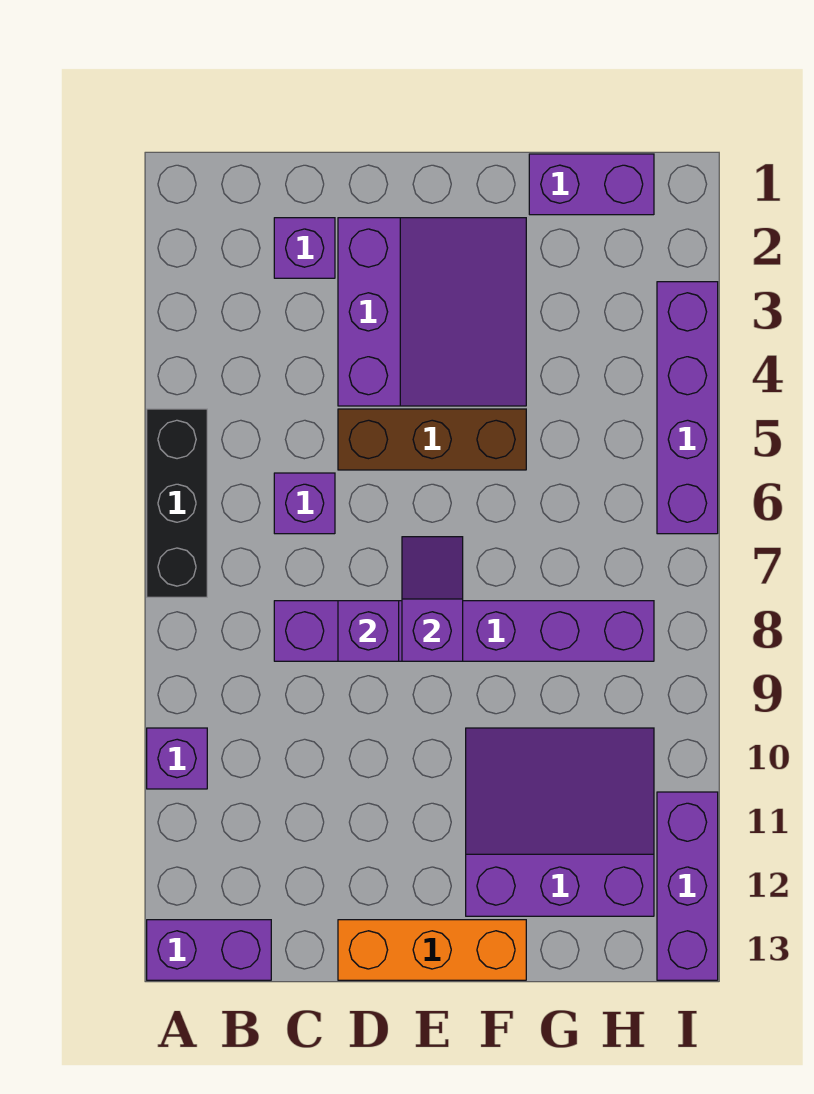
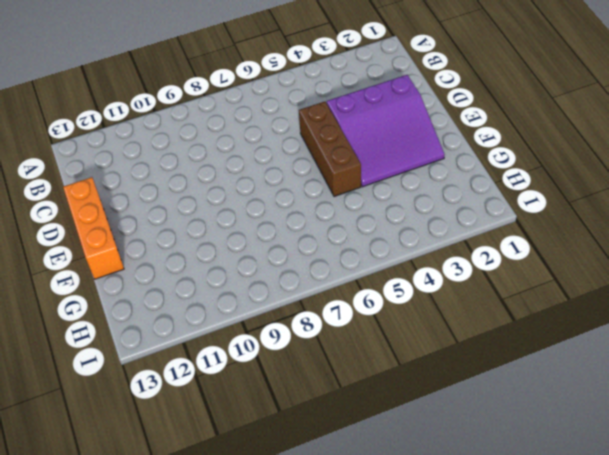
none -> black brick A5:A7 level 1
none -> purple brick A10 level 1
none -> purple brick A13:B13 level 1

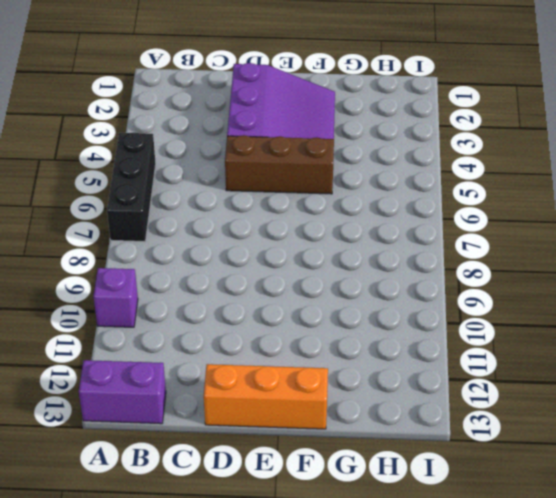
none -> purple brick C2 level 1
none -> purple brick C6 level 1
none -> purple brick C8:H8 level 1

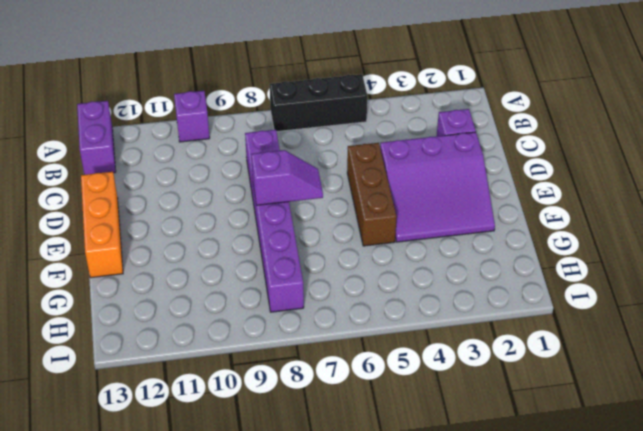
none -> purple brick C6 level 1
none -> purple slope F10:H12 level 1 top 12
none -> purple brick G1:H1 level 1

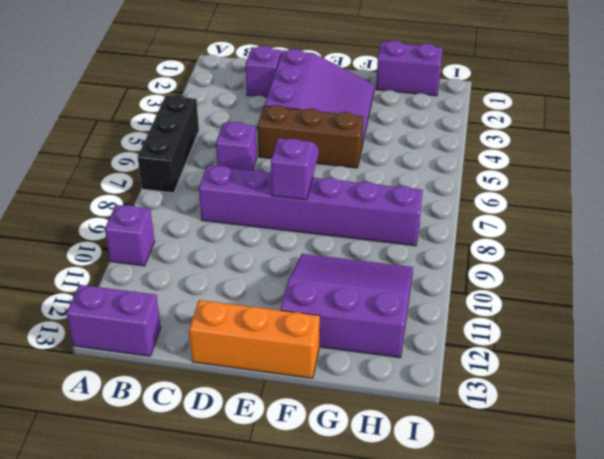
none -> purple brick I3:I6 level 1
none -> purple brick I11:I13 level 1
none -> purple brick D8 level 2

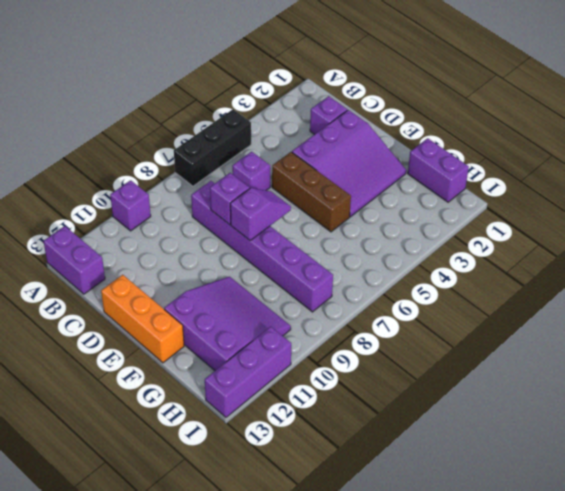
none -> purple brick I3:I6 level 1

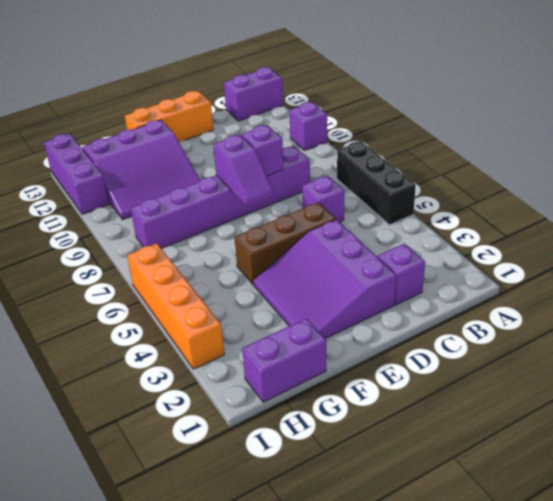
orange brick I3:I6 level 1 -> purple brick I3:I6 level 1

